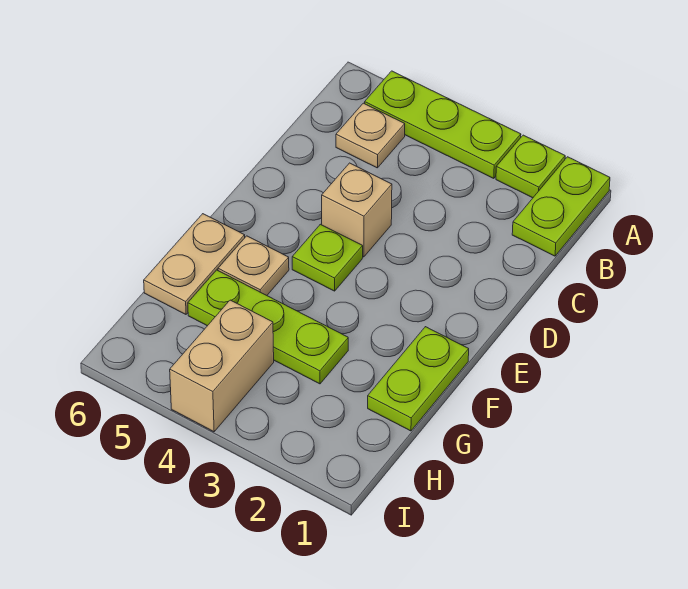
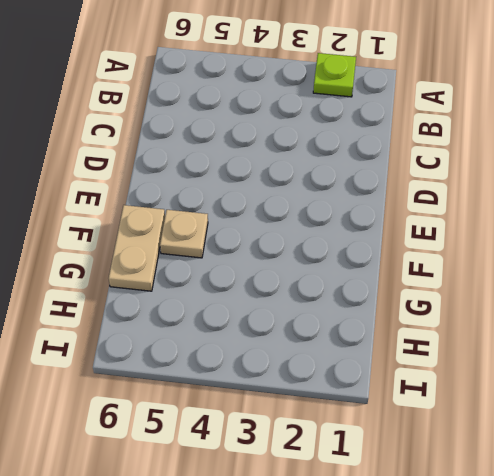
none -> lime plate A1:B1 level 1
none -> lime plate A3:A5 level 1

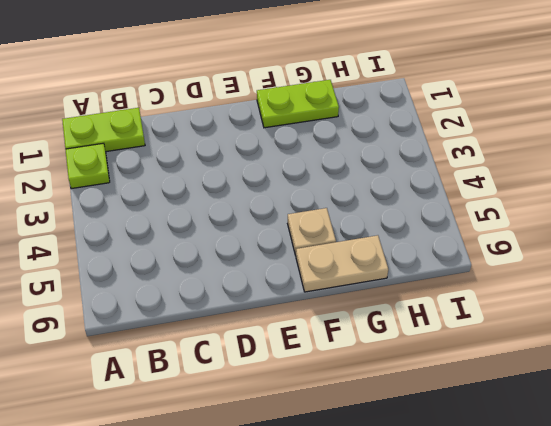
none -> lime plate A3:A5 level 1
none -> tan plate B5 level 1

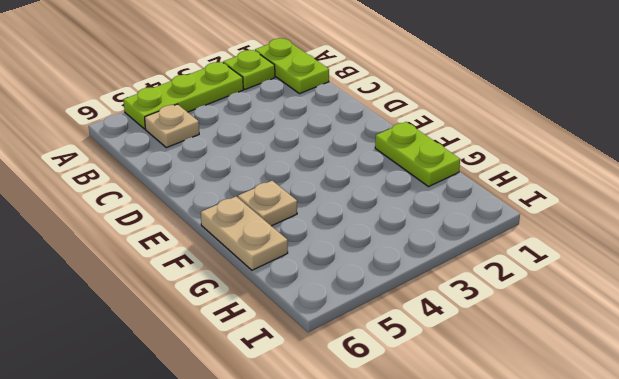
none -> tan brick D4 level 1
none -> lime plate E4 level 1

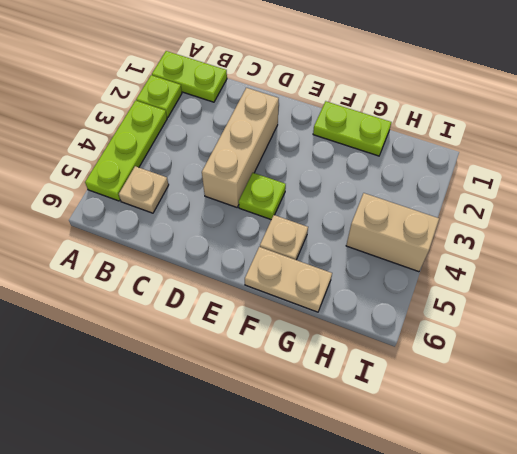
tan brick D2:D4 level 1 -> tan brick D4 level 1
none -> lime plate G3:G5 level 1

